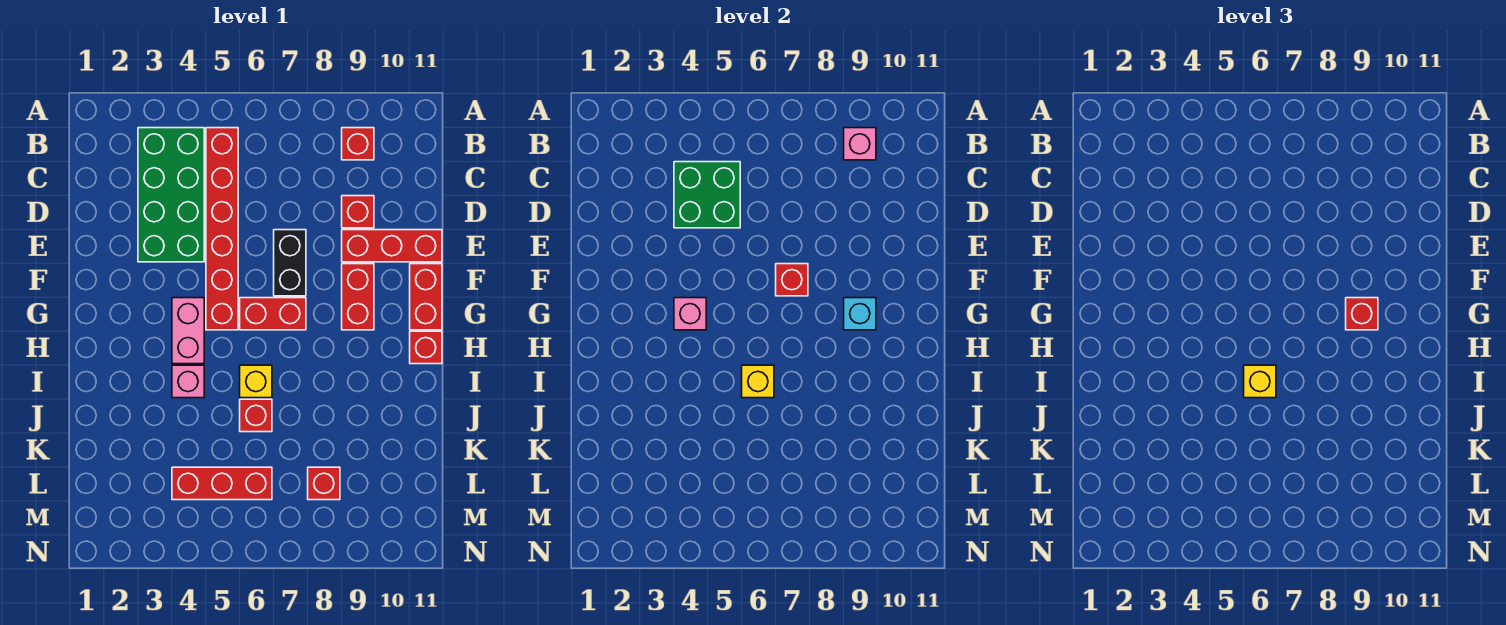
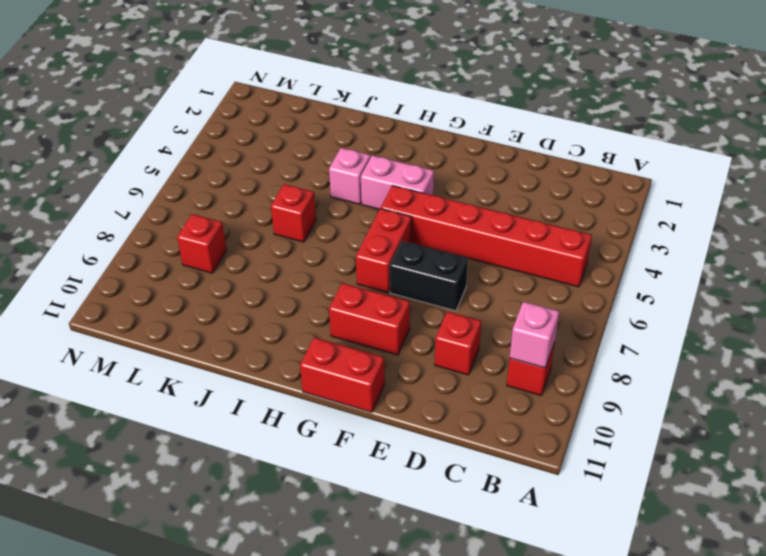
none -> green brick B3:E4 level 1
none -> red brick E9:E11 level 1
none -> red brick H11 level 1

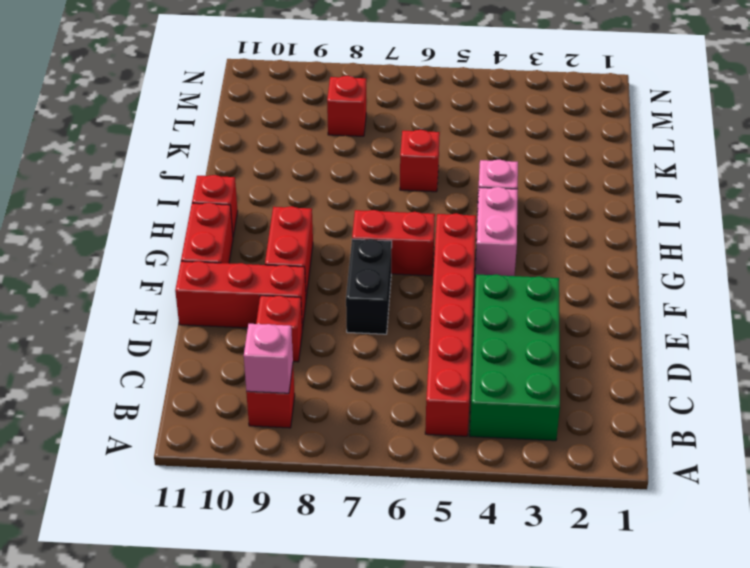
none -> yellow brick I6 level 1
none -> red brick L4:L6 level 1
none -> green brick C4:D5 level 2

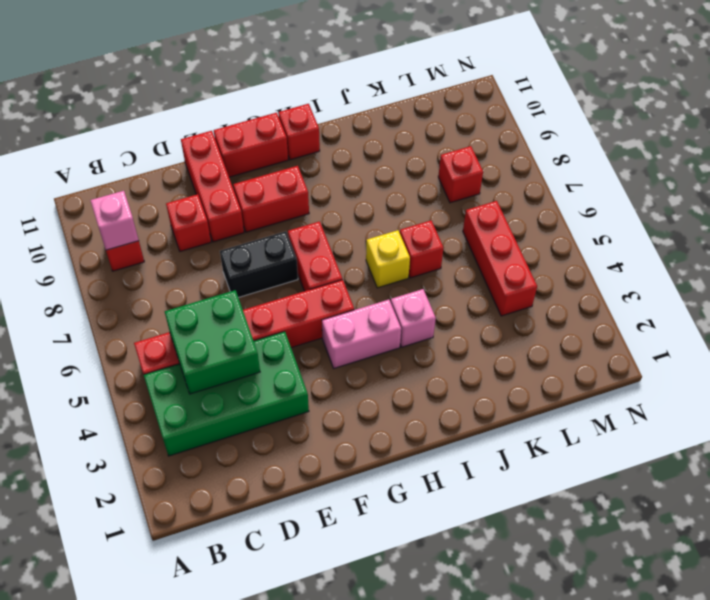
none -> red brick F7 level 2
none -> pink brick G4 level 2
none -> cyan brick G9 level 2

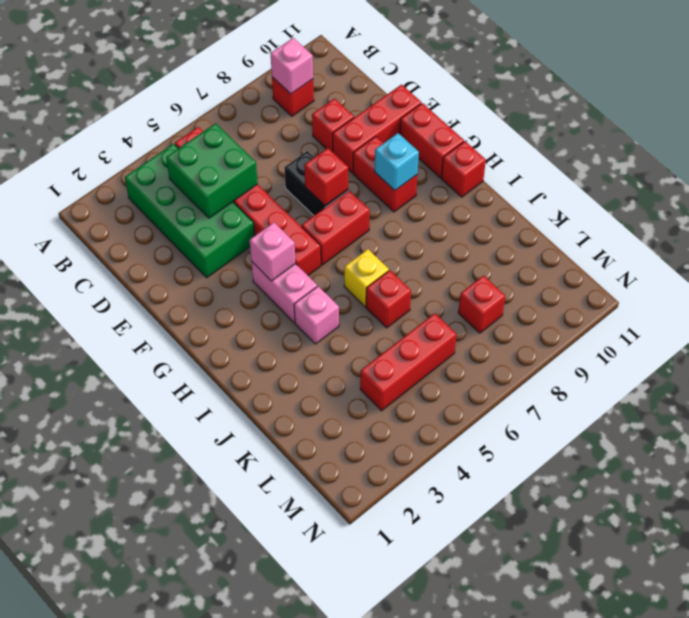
none -> yellow brick I6 level 2
none -> red brick G9 level 3
none -> yellow brick I6 level 3

